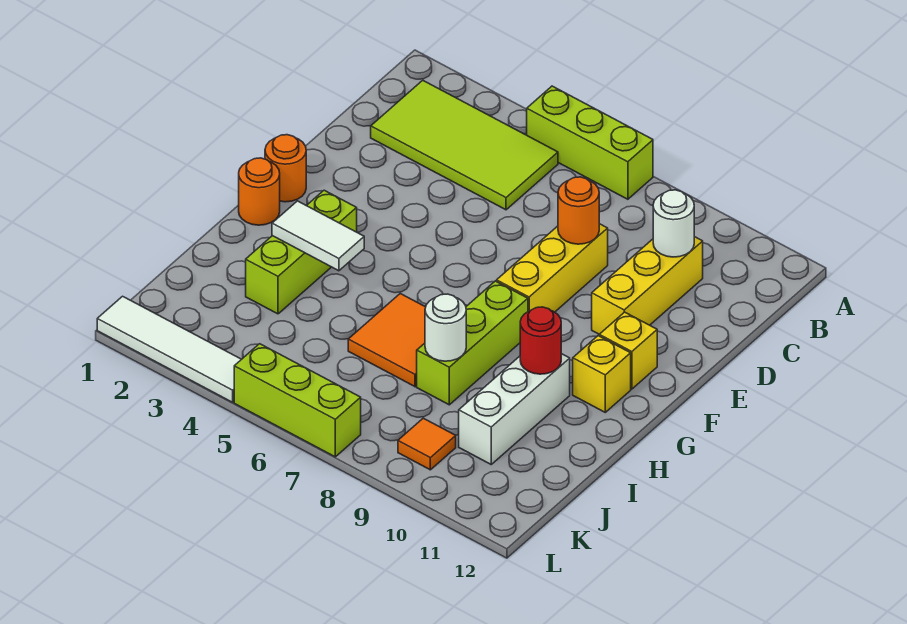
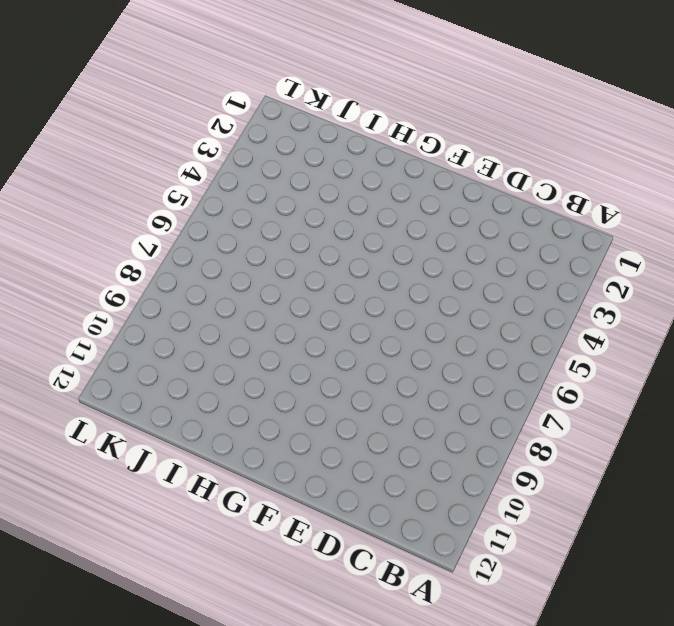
none -> lime brick A5:A7 level 1
none -> lime tile B2:C5 level 1
none -> yellow brick C10:E10 level 1

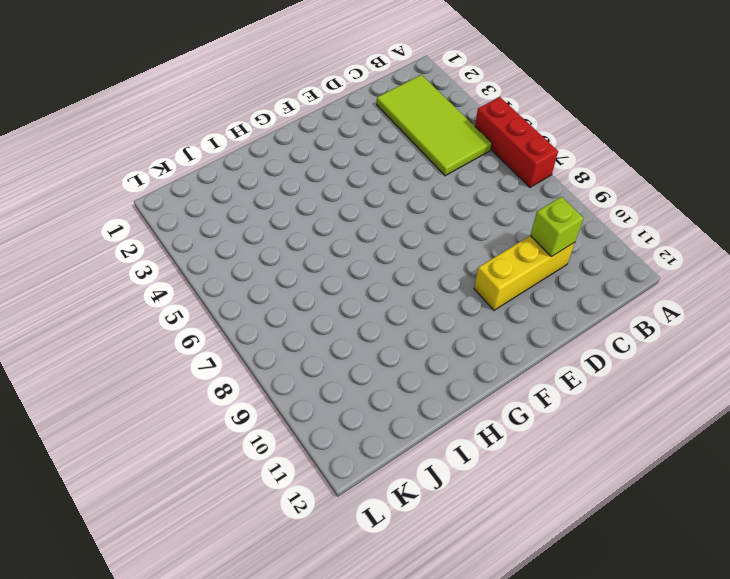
red brick A5:A7 level 1 -> lime brick A5:A7 level 1
lime brick C10 level 2 -> white round brick C10 level 2
none -> yellow brick D8:F8 level 1
none -> orange round brick F1 level 1
none -> yellow brick F11 level 1

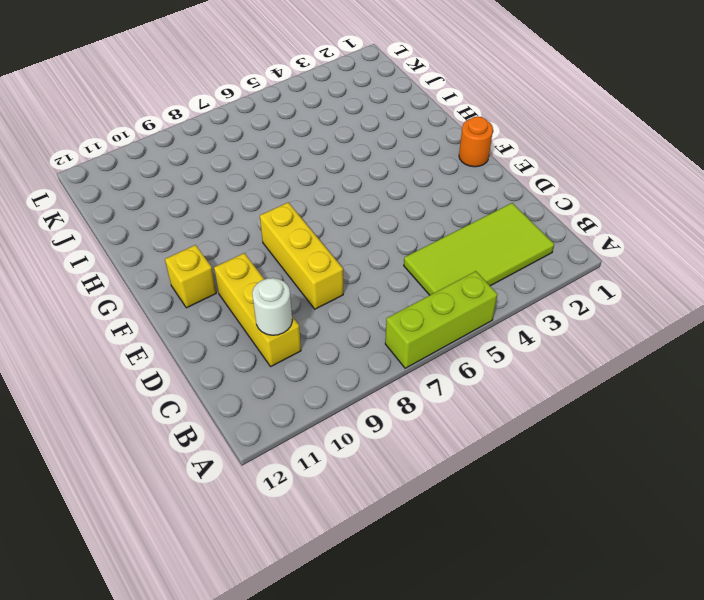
none -> orange round brick G1 level 1
none -> lime brick G3:I3 level 1
none -> lime brick G8:I8 level 1

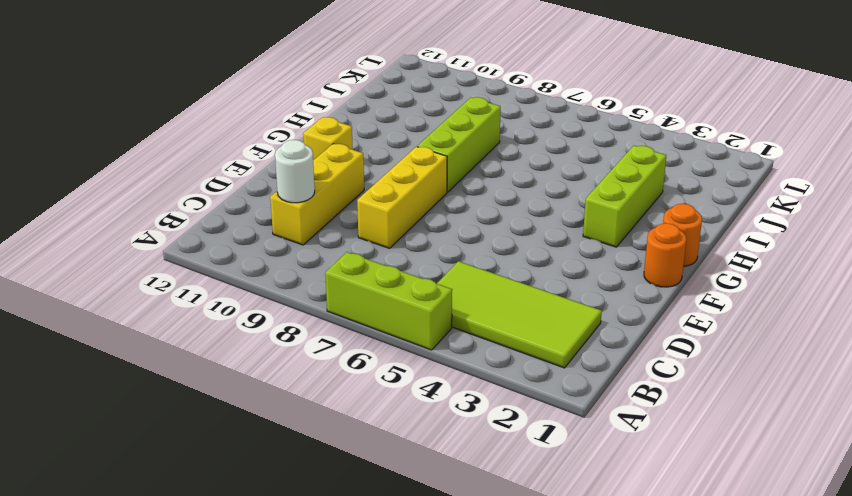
none -> yellow brick G11 level 1
none -> orange tile H6:I7 level 1
none -> white brick H10:J10 level 1

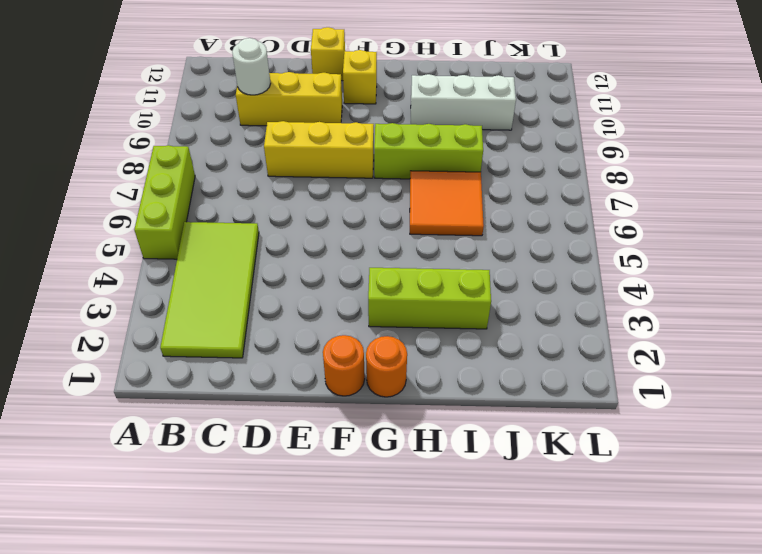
yellow brick E12 level 1 -> yellow brick G11 level 1
none -> orange tile K9 level 1
none -> white tile L1:L4 level 1
none -> lime brick L5:L7 level 1

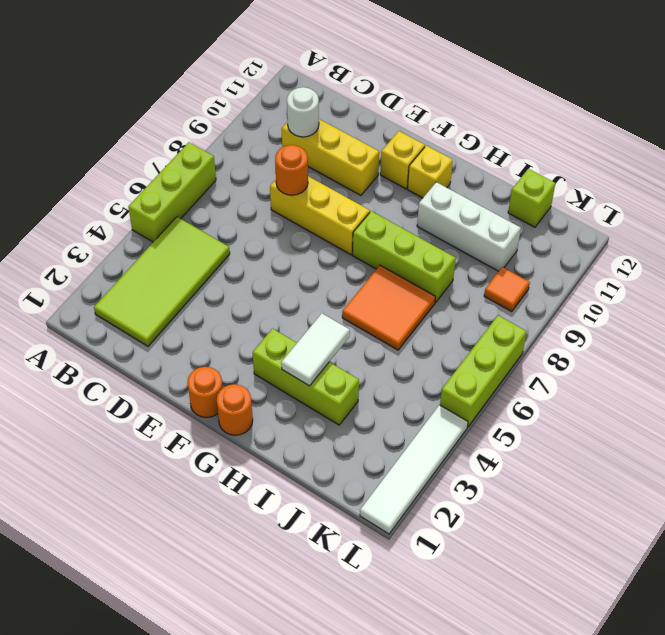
lime brick J12 level 1 -> none
none -> red round brick H10 level 2
none -> white round brick I8 level 2

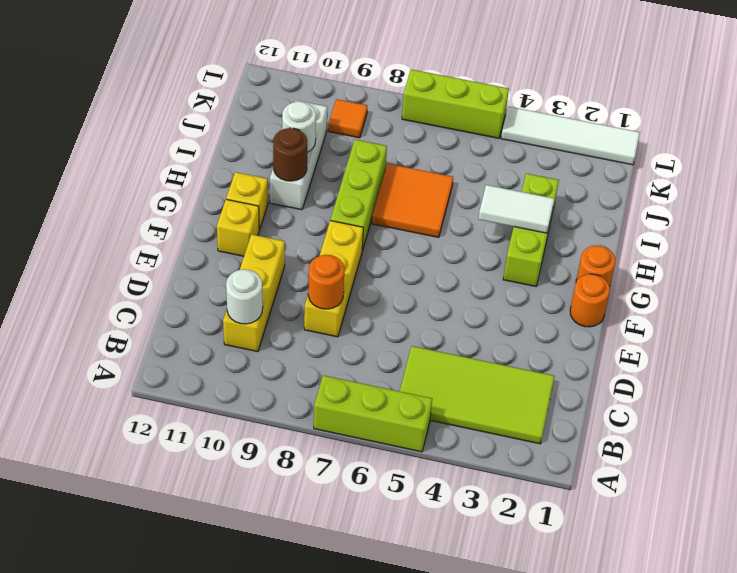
brown round brick H10 level 2 -> red round brick H10 level 2
white round brick I10 level 2 -> white round brick I8 level 2

